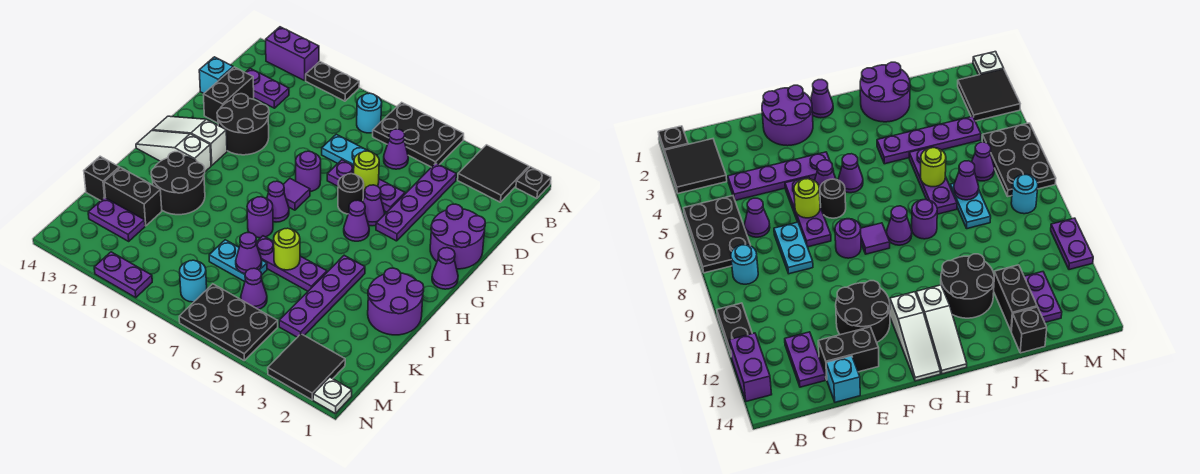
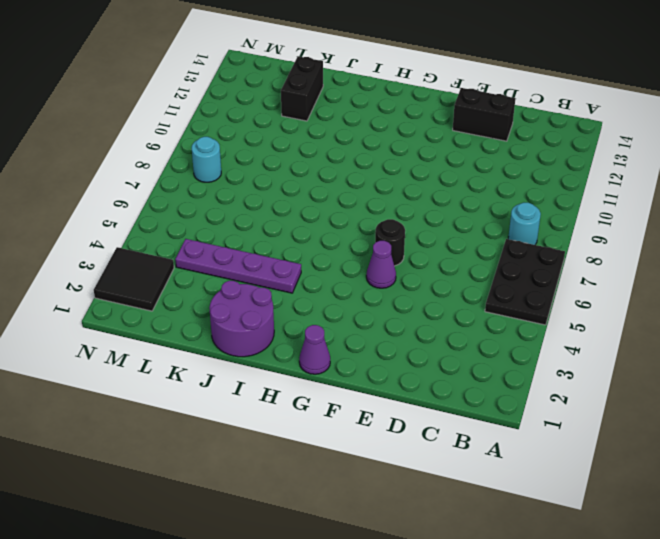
none -> black plate A1 level 1
none -> black tile A2:B3 level 1
none -> black plate A10:A11 level 1
none -> purple brick A12:A13 level 1

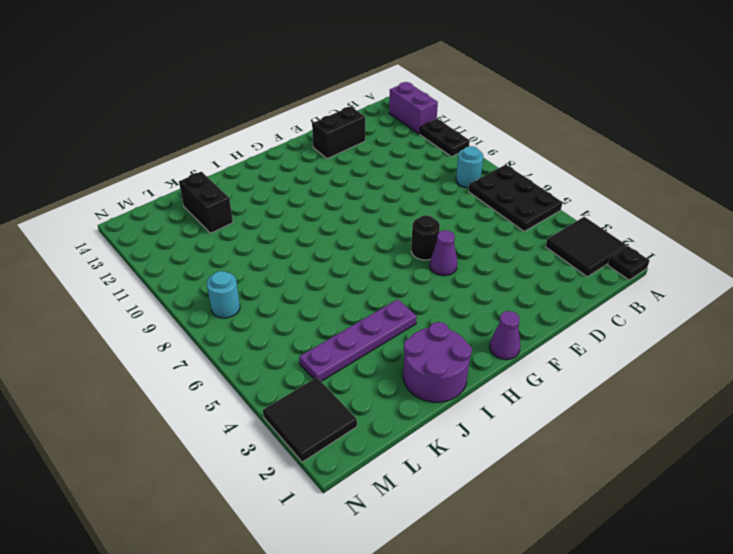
none -> purple plate C4:F4 level 1
none -> purple cone C6 level 1
none -> purple plate C12:C13 level 1
none -> cyan plate D7:D8 level 1

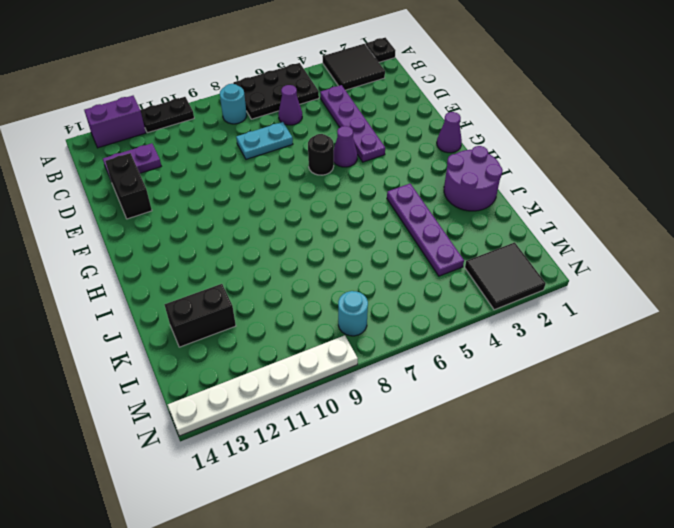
white plate N9:N14 level 1 -> purple plate N10:N11 level 1
none -> cyan brick D14 level 1
none -> purple round brick E1:F2 level 1
none -> purple plate E5:E7 level 1
none -> black round brick E11:F12 level 1

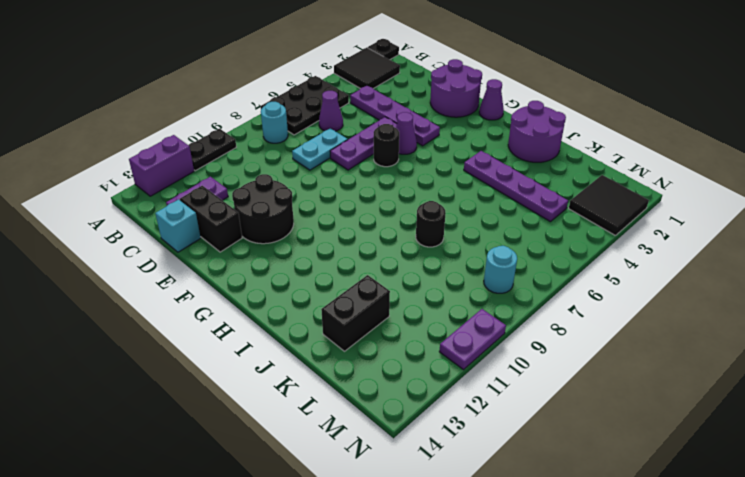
black round brick J8 level 1 -> none
none -> purple round brick F8 level 1
none -> purple cone G5 level 1
none -> purple tile G8 level 1
none -> white slope G12:G14 level 1 top 12

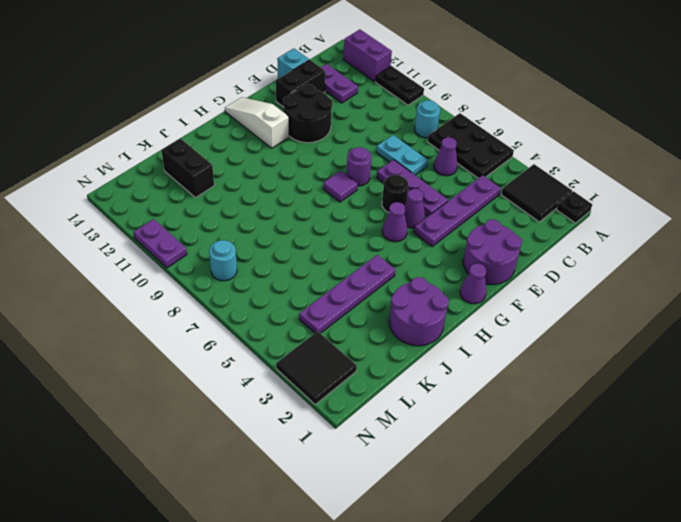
none -> purple cone H8 level 1
none -> white slope H12:H14 level 1 top 12
none -> purple round brick I8 level 1
none -> black round brick I11:J12 level 1

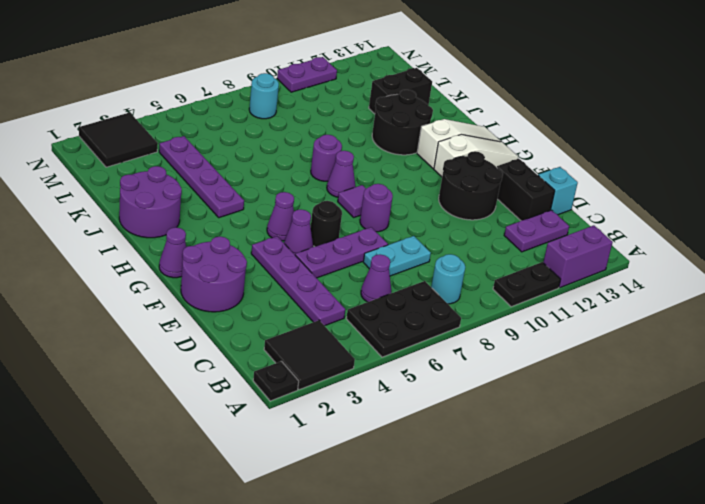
none -> purple plate J5:J7 level 1
none -> cyan plate K7:K8 level 1
none -> black brick K14 level 1
none -> purple cone L6 level 1

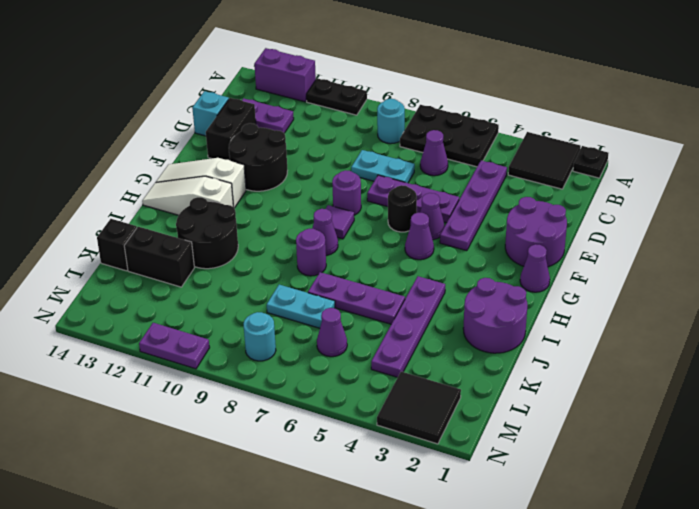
none -> purple plate L12:L13 level 1
none -> black plate M5:N7 level 1
none -> white plate N1 level 1
none -> lime round brick E6 level 2

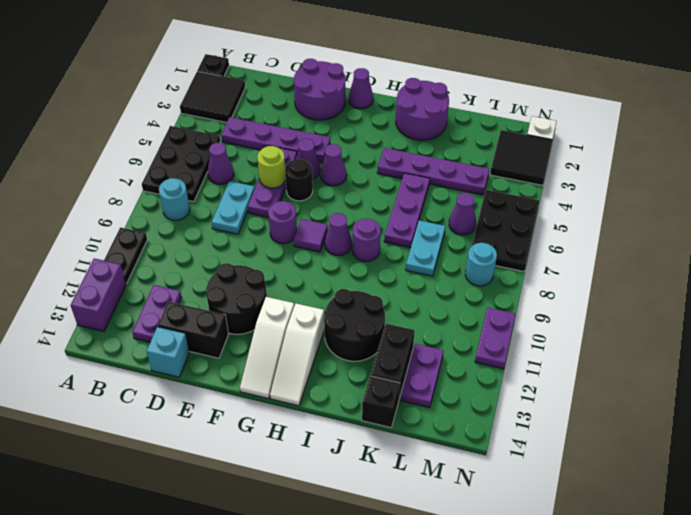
none -> lime round brick J6 level 2
none -> purple cone K7 level 2

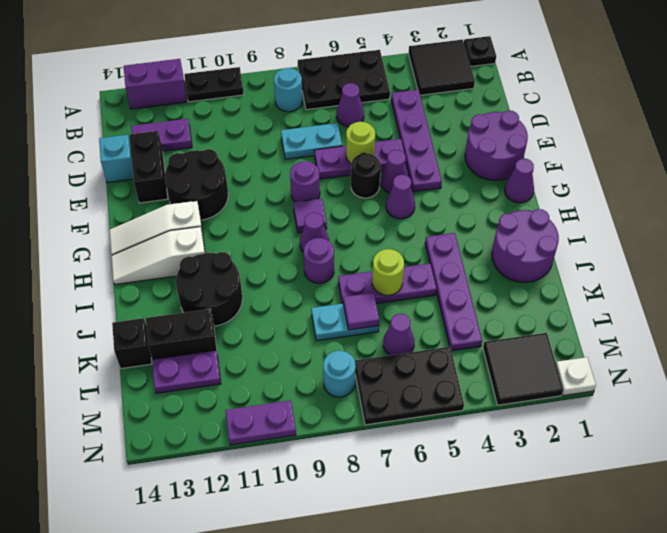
purple tile K7 level 2 -> purple cone K7 level 2

